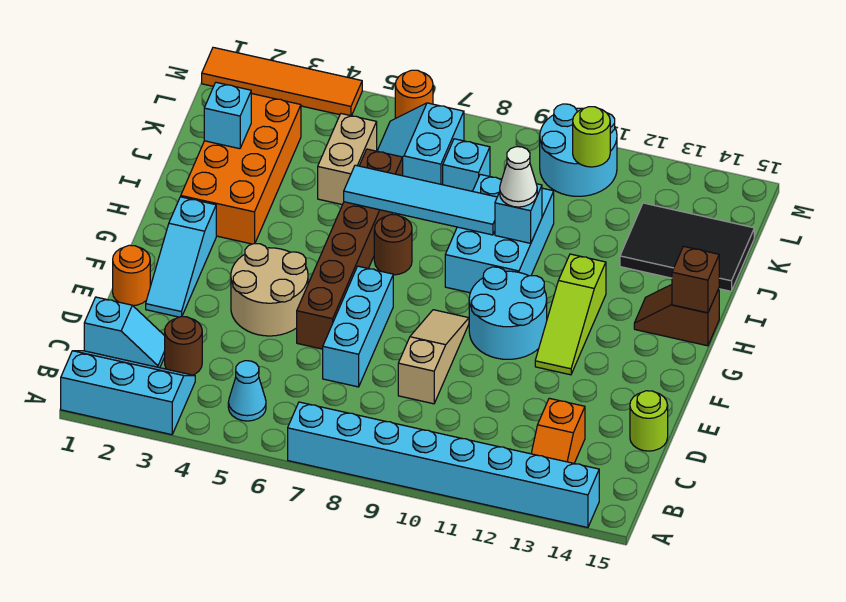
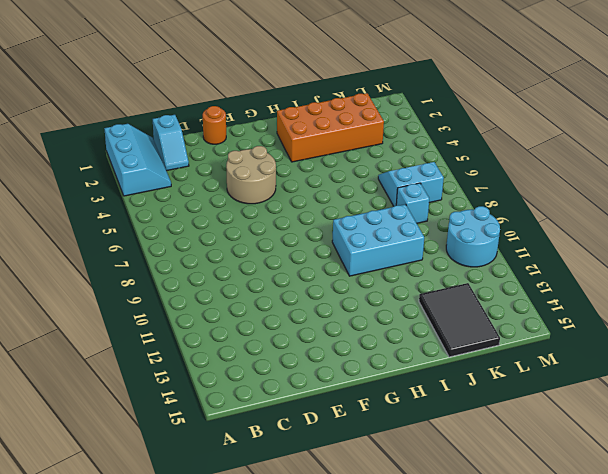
none -> cyan brick A7:A14 level 1
none -> cyan cone B5 level 1
none -> orange slope B13:C13 level 1 top C
none -> brown round brick C3 level 1

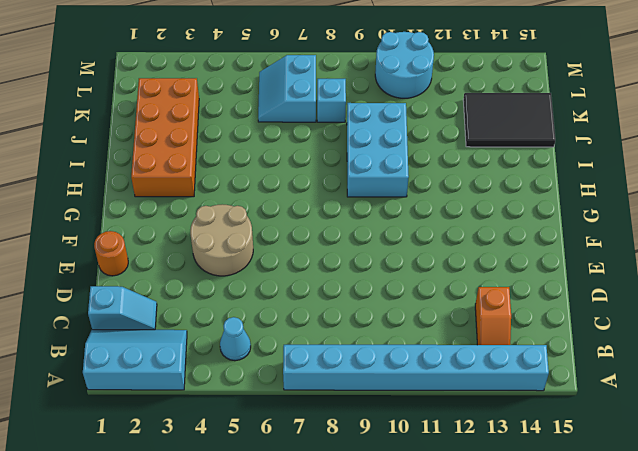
none -> brown round brick C3 level 1
none -> cyan brick D7:F7 level 1
none -> tan slope D9:F9 level 1 top D
none -> lime round brick D15 level 1

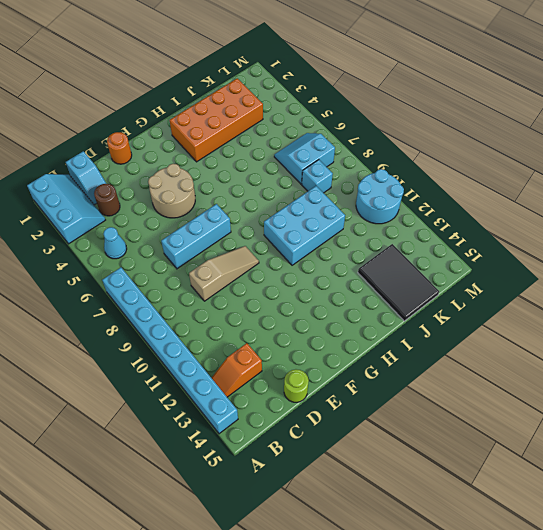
none -> cyan slope E2:G2 level 1 top G
none -> brown brick E6:J6 level 1
none -> cyan round brick F10:G11 level 1
none -> lime slope F12:H12 level 1 top H

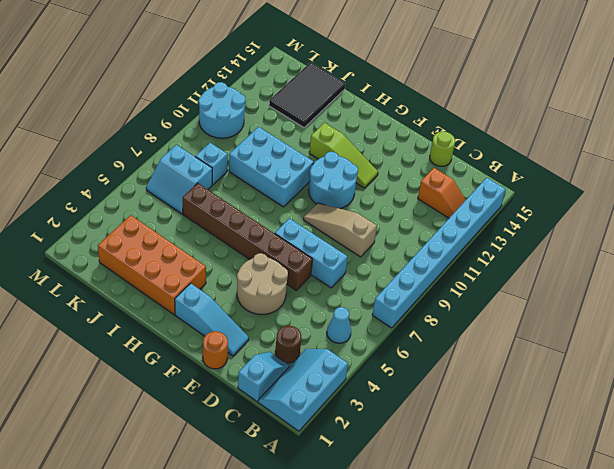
none -> brown round brick H7 level 1
none -> brown slope H14:H15 level 1 top 15
none -> tan brick J5:K5 level 1
none -> orange tile M1:M4 level 1

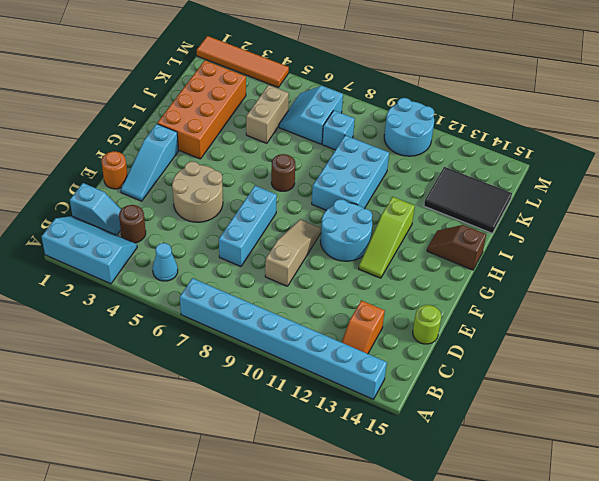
none -> brown brick E6:J6 level 1
none -> orange round brick M6 level 1
none -> brown brick H15 level 2
none -> cyan tile I6:I9 level 2

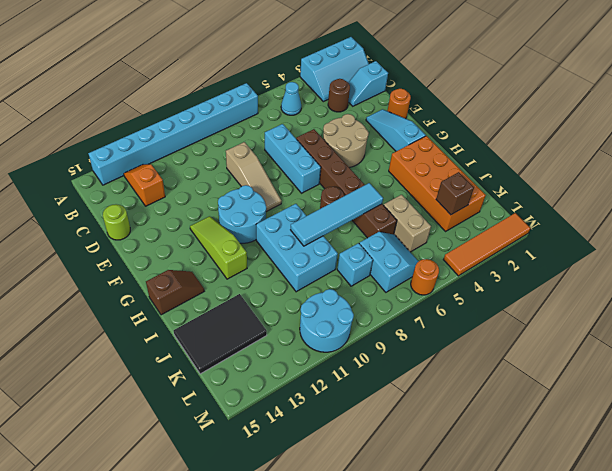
brown brick K3 level 2 -> brown brick H15 level 2
none -> cyan brick I10 level 2
none -> cyan brick J2 level 2
none -> lime round brick L11 level 2
none -> white cone I10 level 3

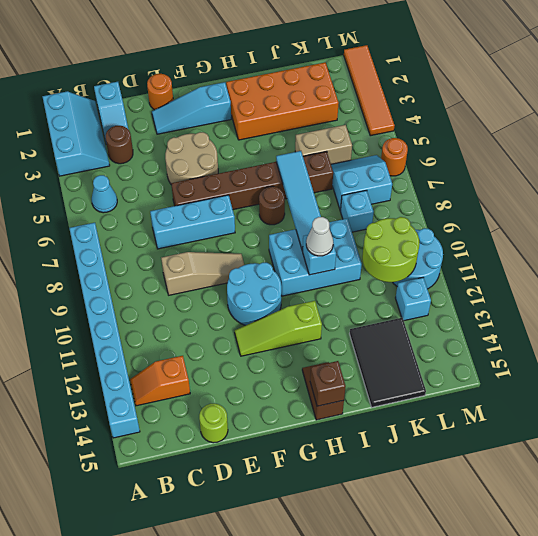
lime round brick K10:L11 level 2 -> lime round brick L11 level 2
cyan brick L12 level 1 -> cyan brick J2 level 2

